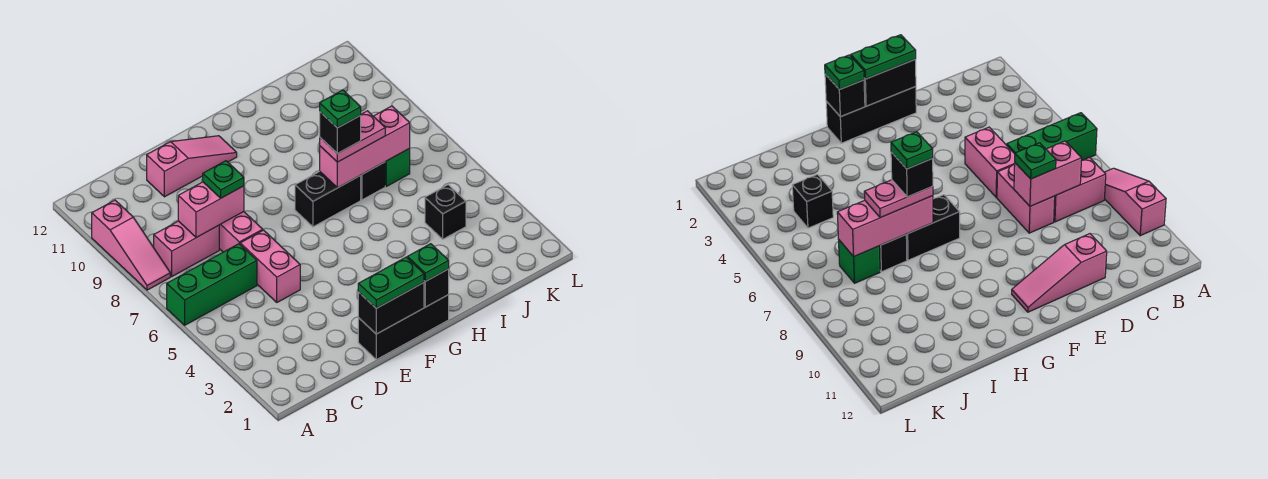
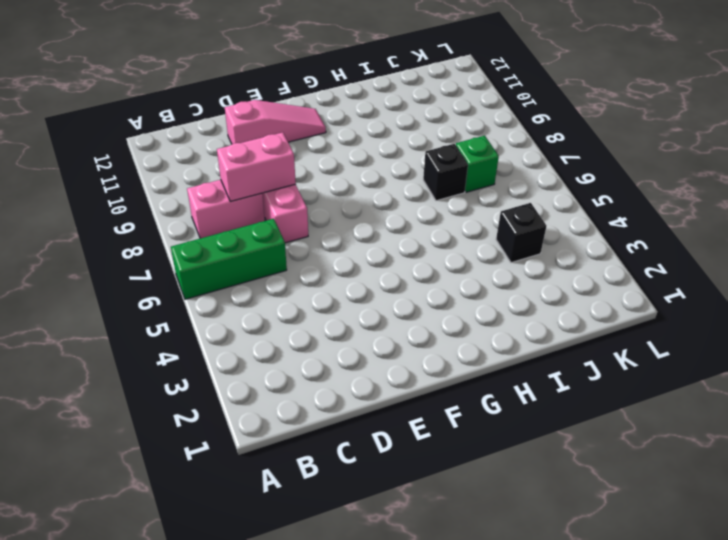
none -> pink slope A8:A10 level 1 top 10
none -> pink brick D5:D6 level 1
none -> black brick E1:G1 level 1

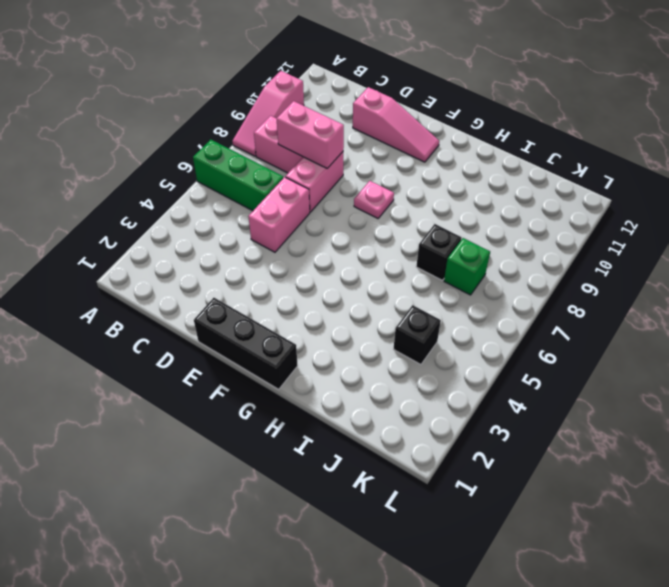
pink plate F8 level 1 -> none
none -> black brick G7:H7 level 1
none -> black brick E1:F1 level 2
none -> black brick G1 level 2

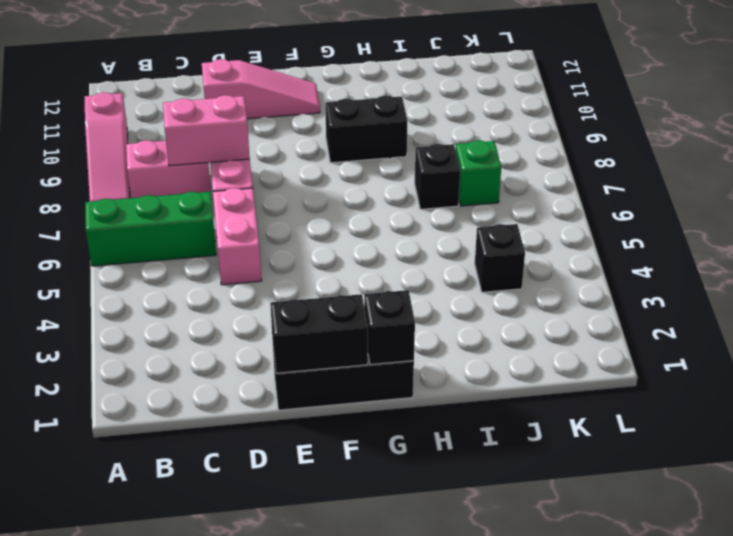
black brick G9:H9 level 1 -> black brick G7:H7 level 1
none -> pink brick H7:J7 level 2
none -> green plate D8 level 3
none -> green plate E1:F1 level 3

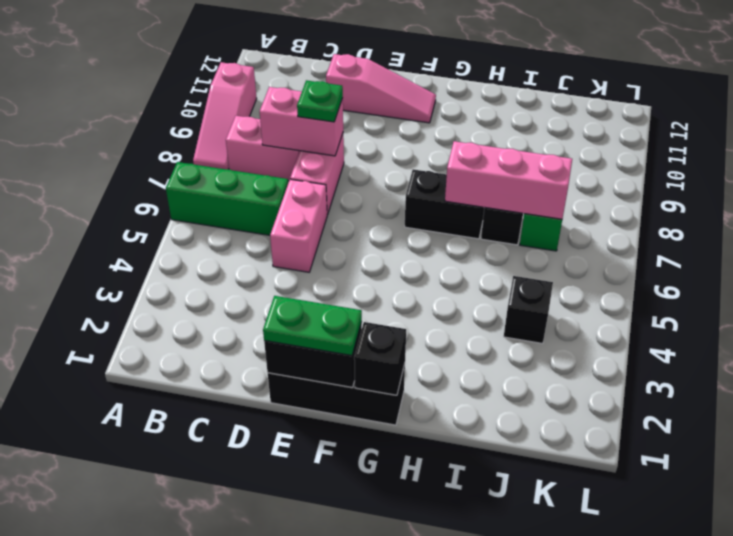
none -> green plate G1 level 3
none -> pink plate H7:I7 level 3
none -> black brick H7 level 4

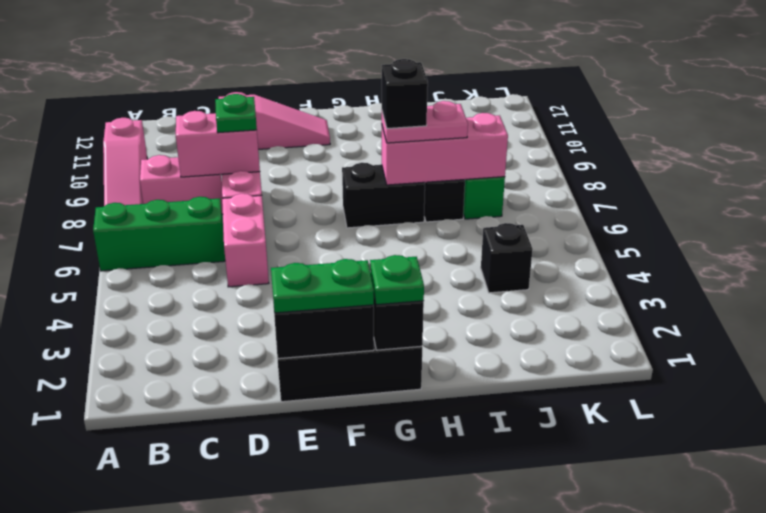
none -> green plate H7 level 5

